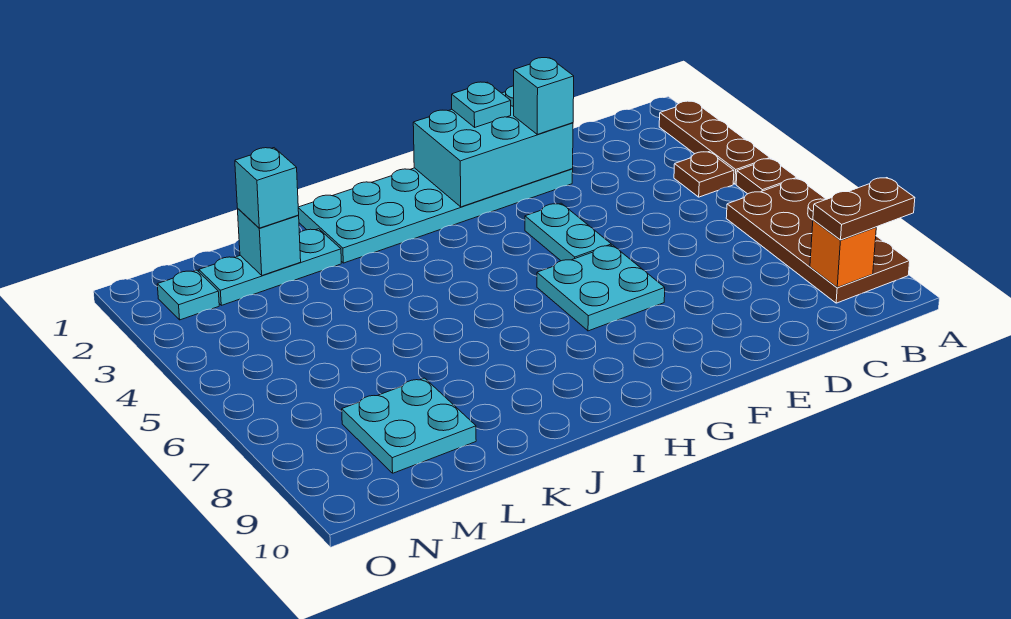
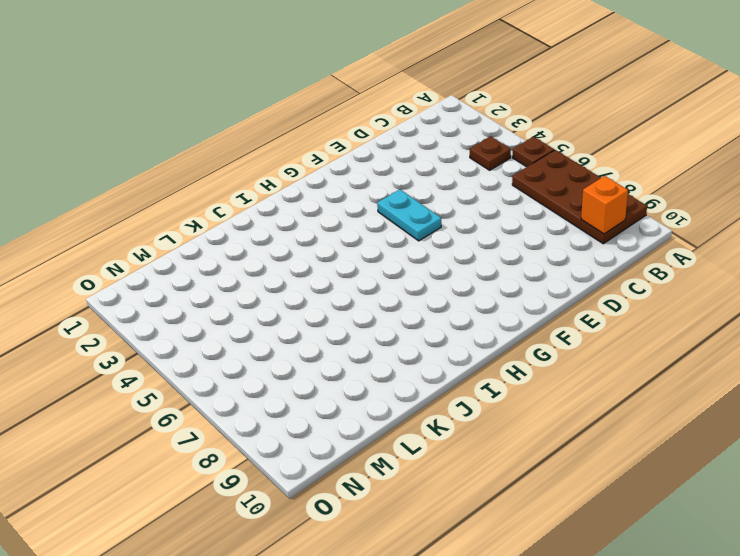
none -> brown plate A2:A4 level 1
none -> cyan plate E1:J2 level 1
none -> cyan plate F6:G7 level 1

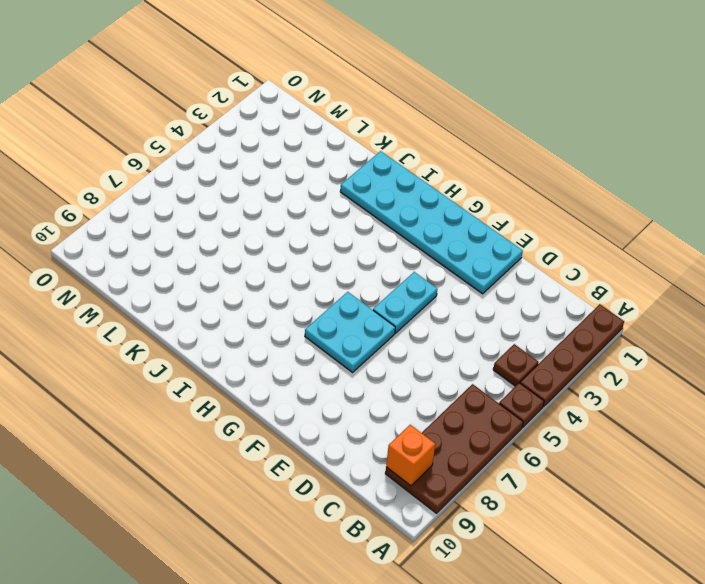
brown plate A1:A4 level 1 -> brown plate A2:A4 level 1
none -> cyan plate K2:M2 level 1
none -> cyan plate L8:M9 level 1
none -> cyan plate N2 level 1

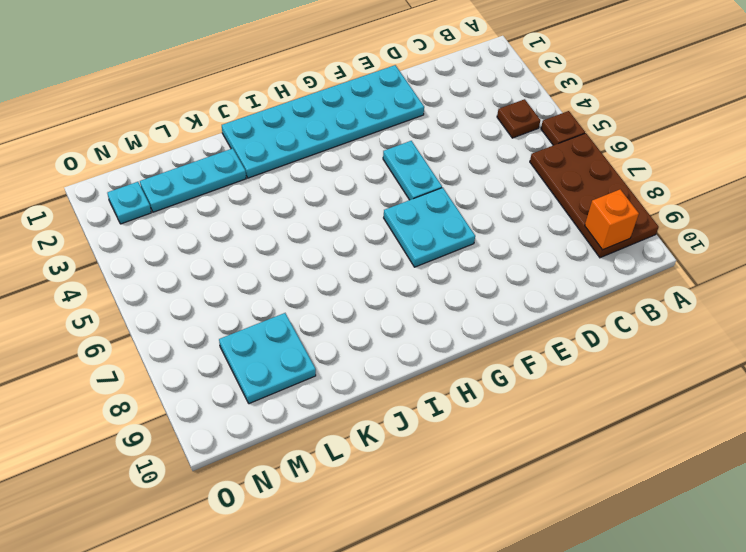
none -> brown plate A2:A4 level 1
none -> cyan brick E1:G2 level 2
none -> cyan brick L2 level 2

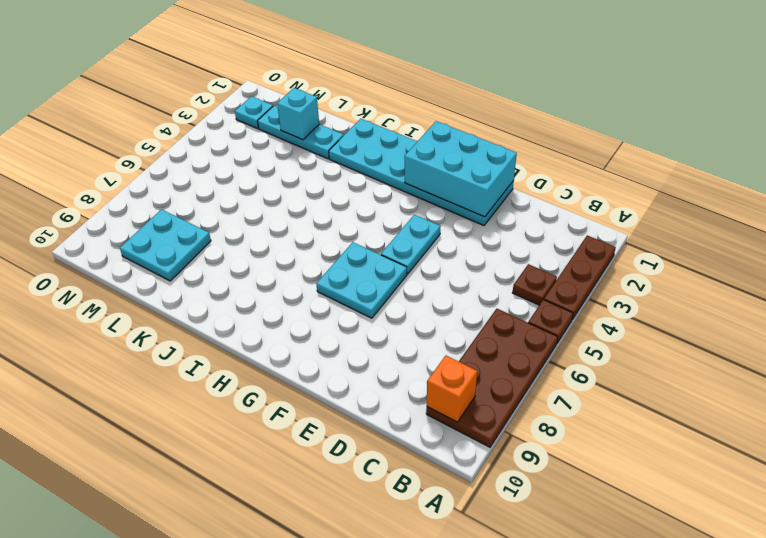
none -> brown plate A9:B9 level 3
none -> cyan brick E2 level 3
none -> cyan plate F1 level 3

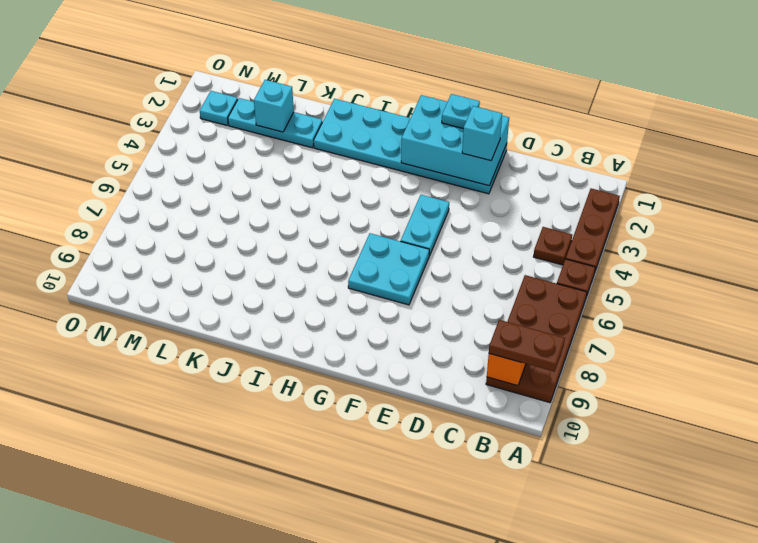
none -> cyan plate L8:M9 level 1
none -> cyan brick L2 level 3

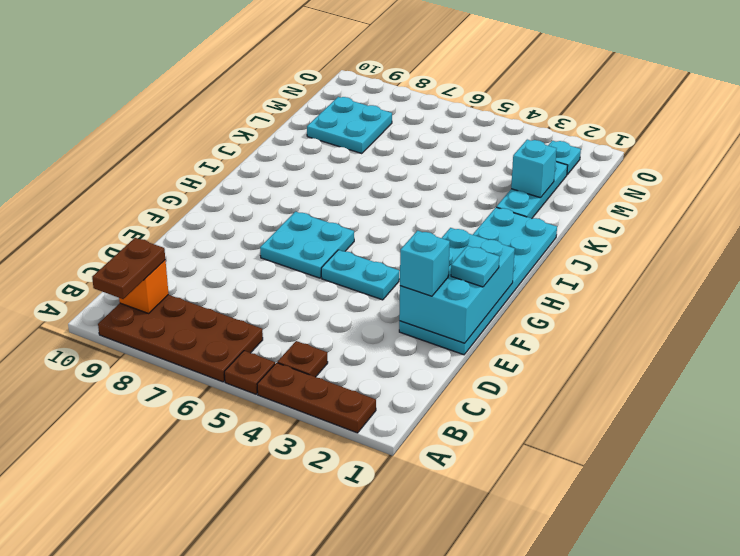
none -> cyan brick L2 level 3

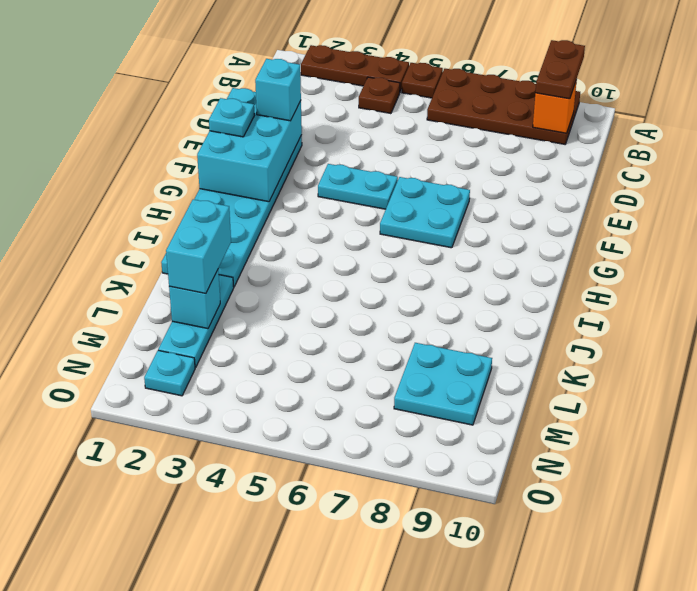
cyan brick K2:L2 level 3 -> cyan brick L2 level 3

